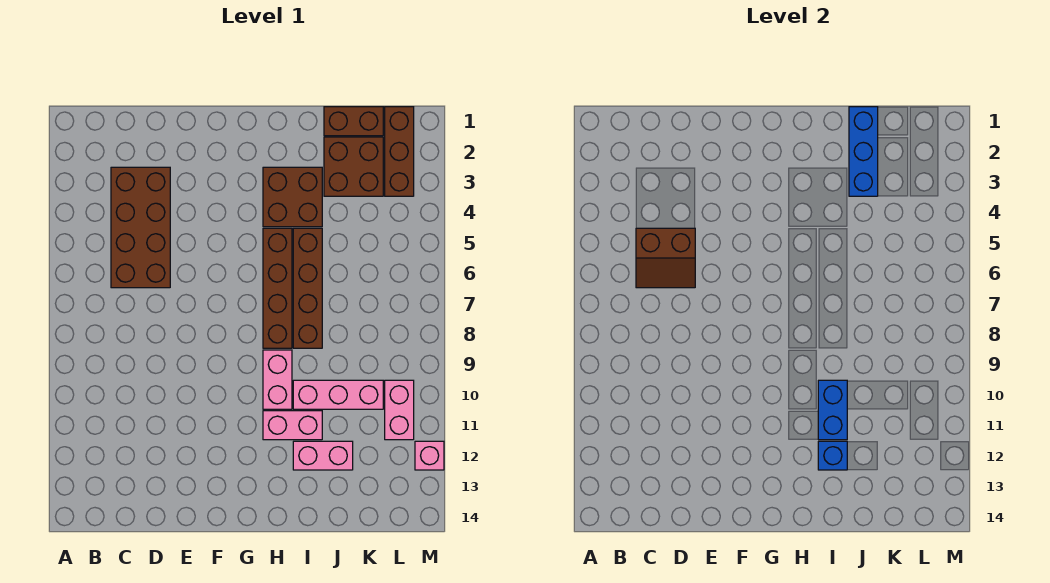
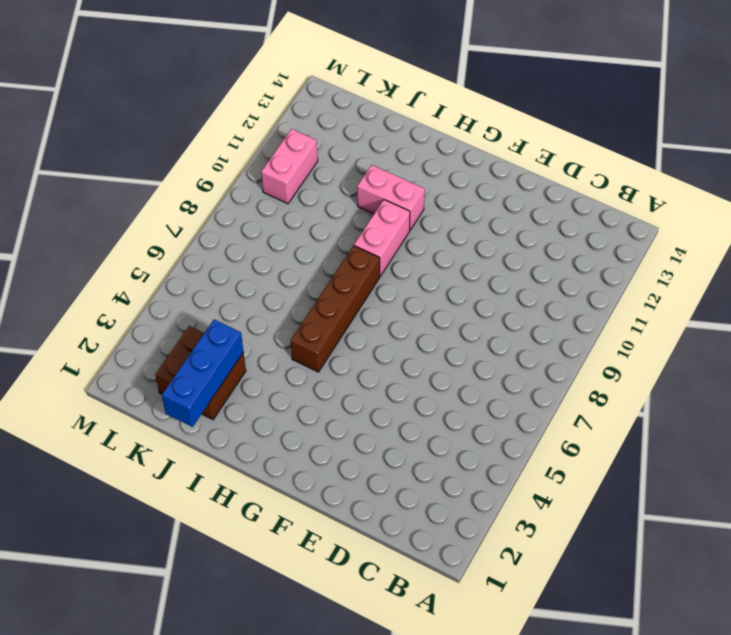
none -> brown brick C3:D6 level 1
none -> brown brick H3:I4 level 1
none -> brown brick I5:I8 level 1

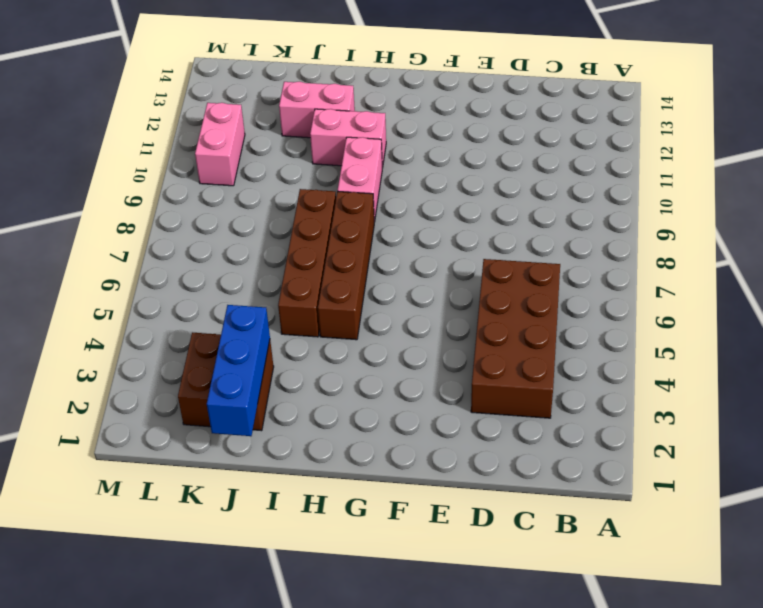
none -> brown brick H3:I4 level 1
none -> pink brick I10:K10 level 1
none -> brown brick J1:K1 level 1

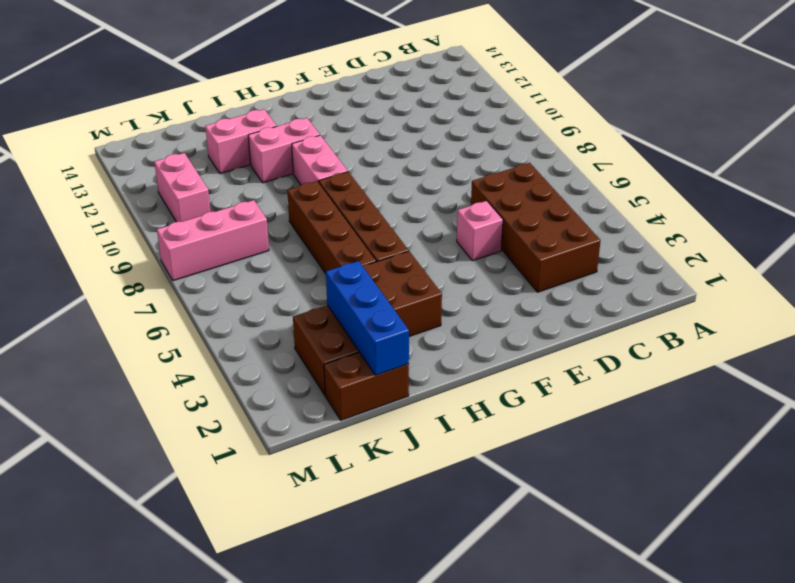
pink brick E5 level 1 -> pink brick M12 level 1
pink brick K8:M8 level 1 -> pink brick I10:K10 level 1
none -> brown brick L1:L3 level 1
none -> brown slope C5:D6 level 2 top 5
none -> blue brick I10:I11 level 2

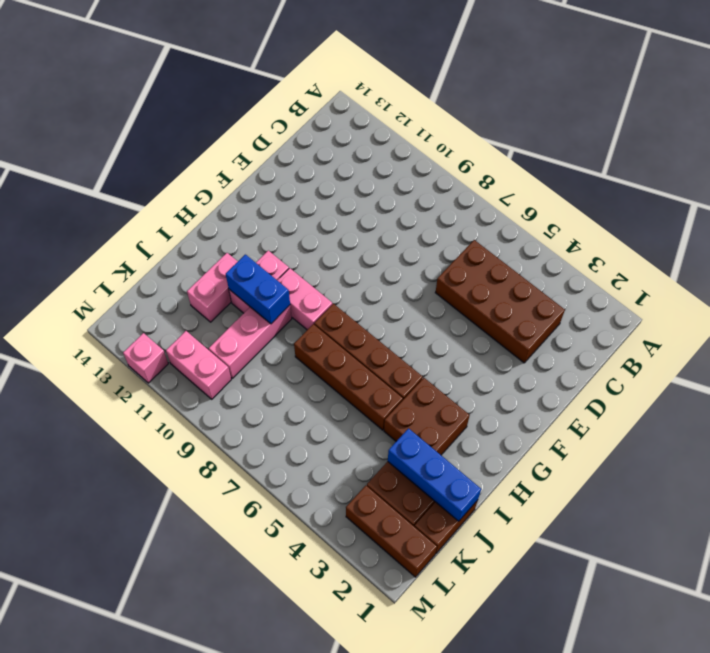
none -> brown slope C5:D6 level 2 top 5
none -> blue brick I12 level 2

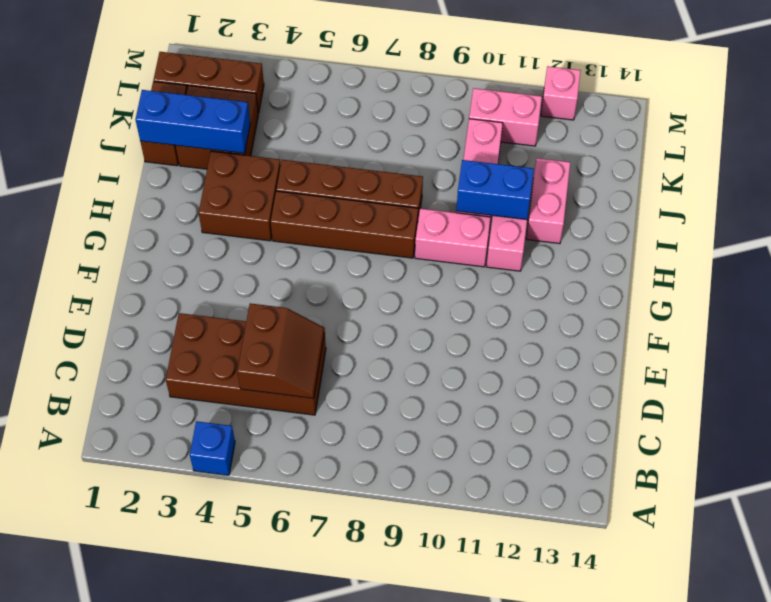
blue brick A4 level 1 -> blue brick I12 level 2

